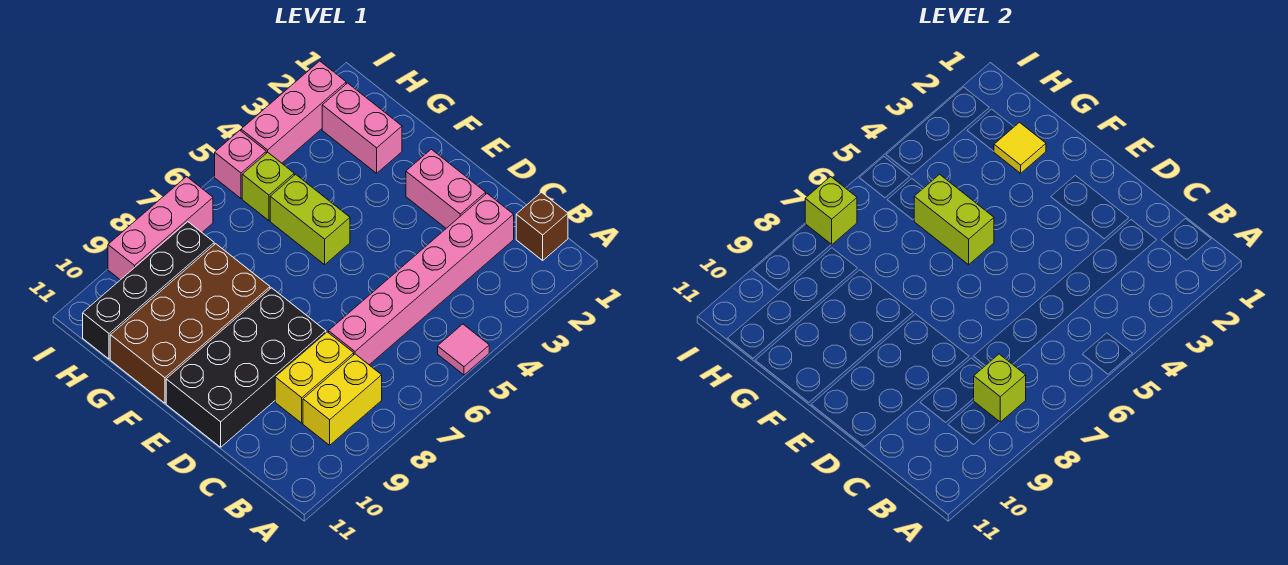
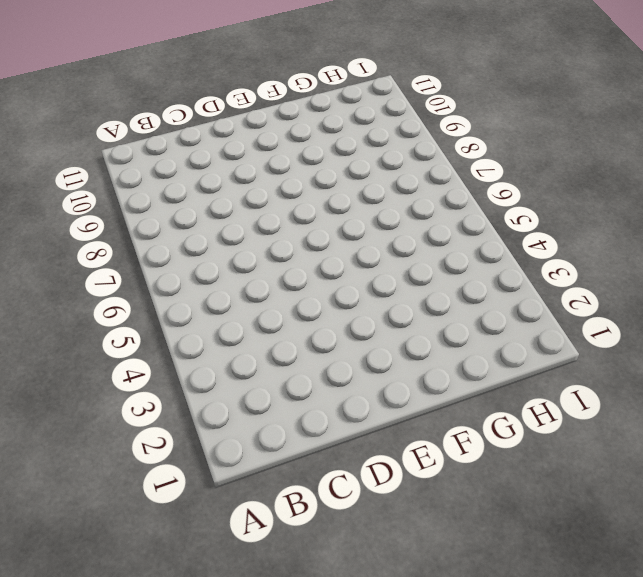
none -> pink tile A5 level 1
none -> brown brick B1 level 1
none -> yellow brick B8:B9 level 1

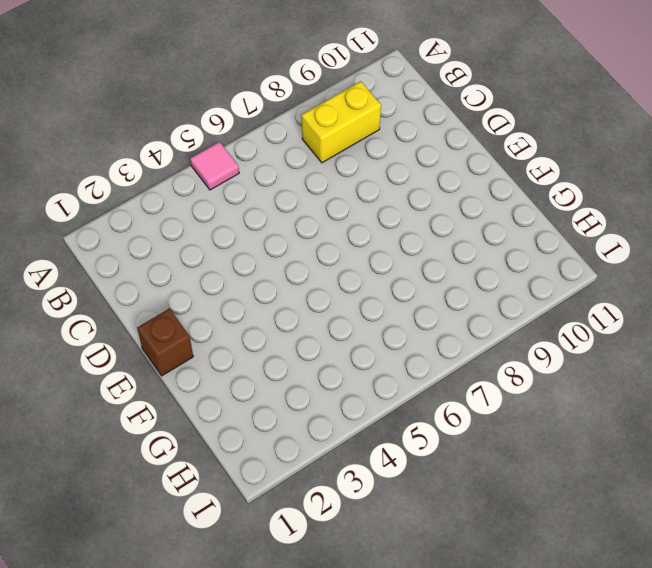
brown brick E1 level 1 -> brown brick B1 level 1
none -> pink brick C2:C7 level 1
none -> yellow brick C8:C9 level 1
none -> pink brick D2:E2 level 1

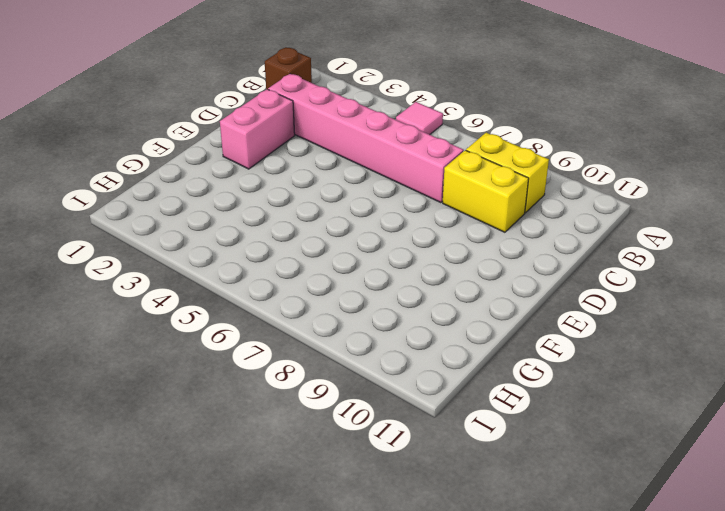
none -> black brick D8:E11 level 1
none -> lime brick F5:G5 level 1
none -> brown brick F8:G11 level 1

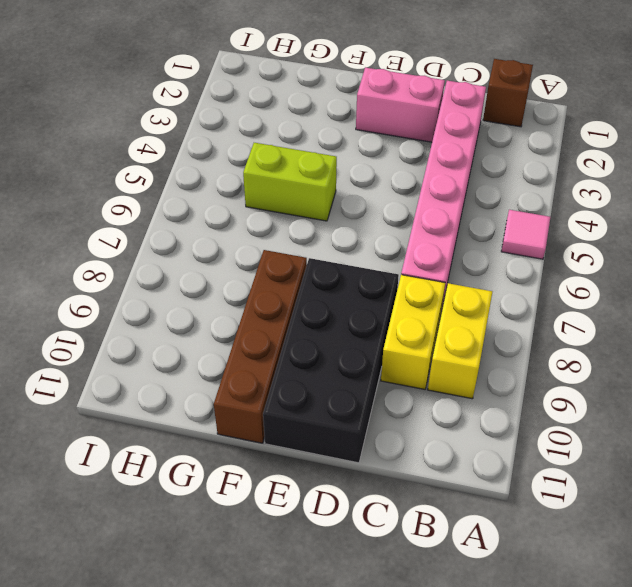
brown brick F8:F11 level 1 -> brown brick F8:G11 level 1
none -> pink brick G2:H2 level 1
none -> lime brick H5 level 1
none -> black brick H8:H11 level 1

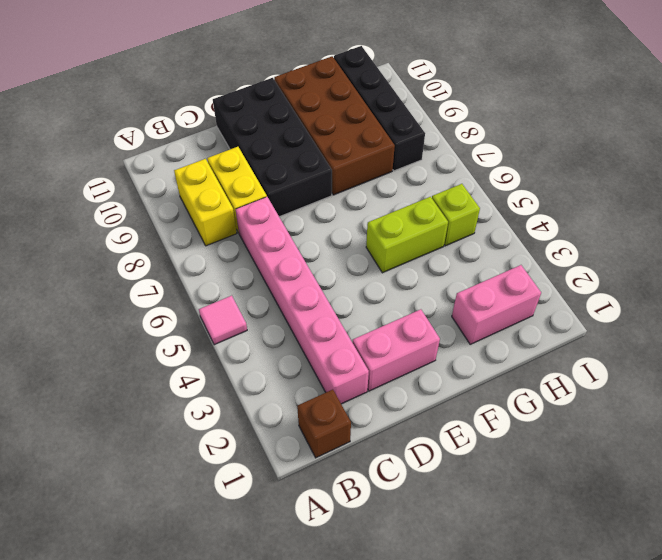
none -> pink brick I2:I4 level 1
none -> pink brick I5 level 1
none -> pink brick I7:I9 level 1

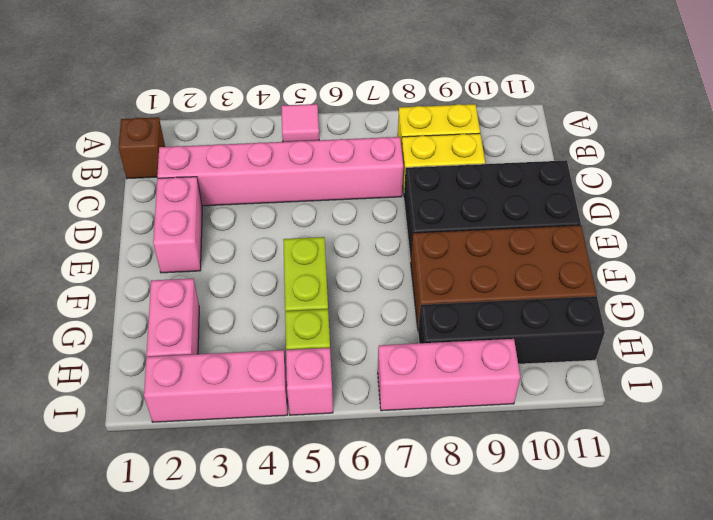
none -> lime brick B8 level 2
none -> lime brick F5:G5 level 2
none -> yellow tile G2 level 2

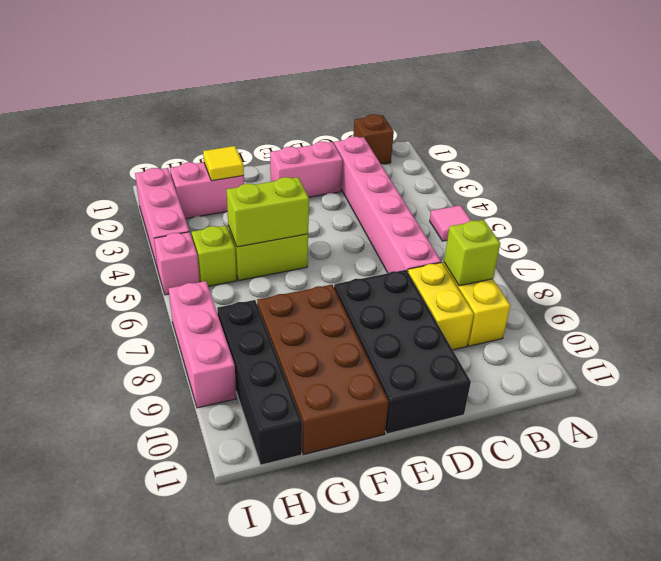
none -> lime brick I7 level 2

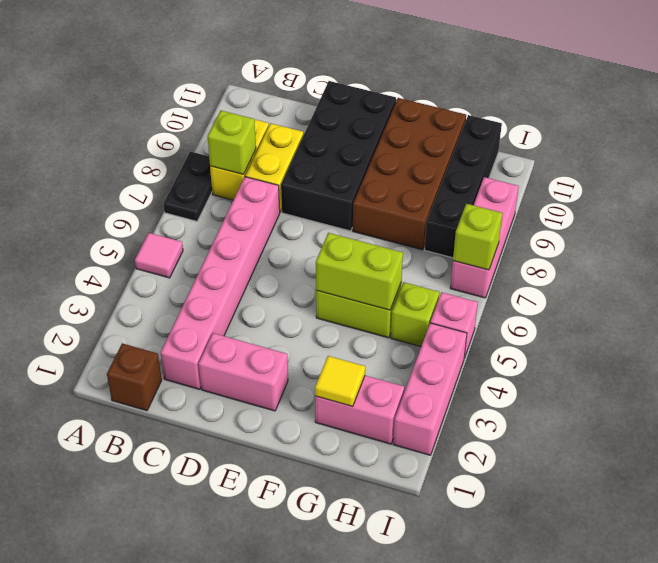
black plate A7:A8 level 1 -> none

